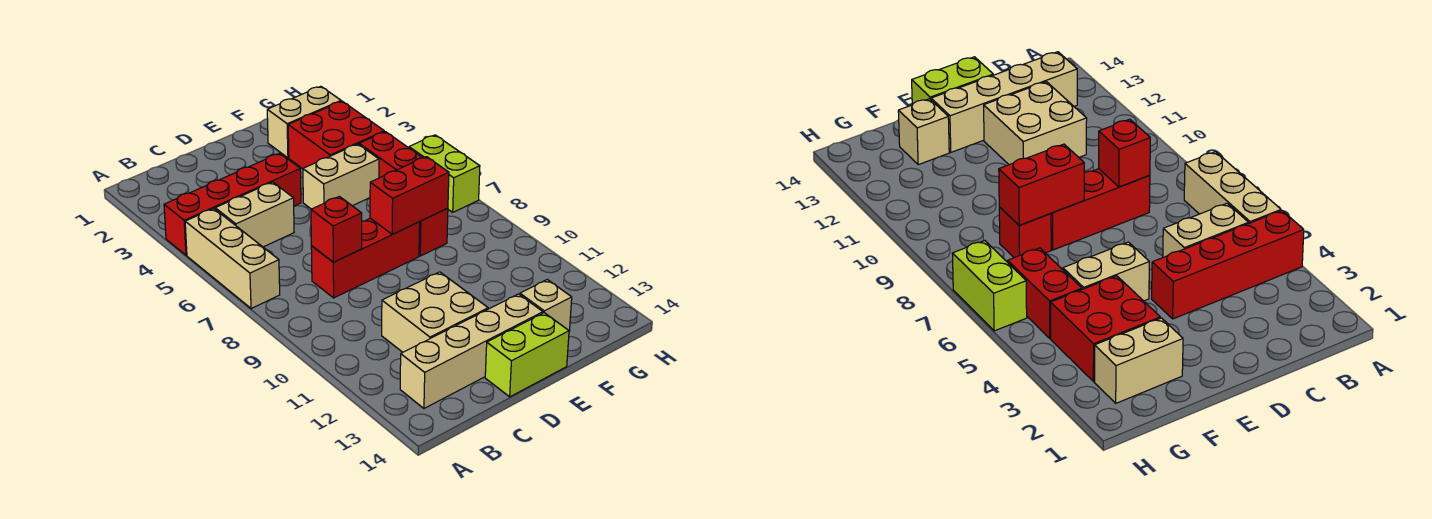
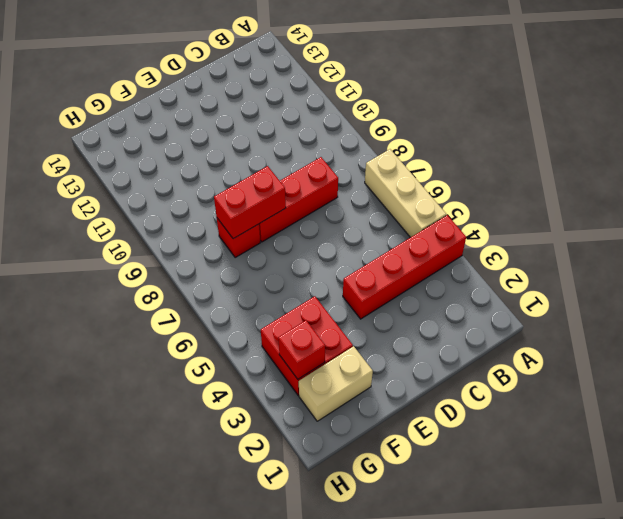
red brick G3 level 2 -> red brick C8 level 2
none -> tan brick B5:C5 level 1
none -> tan brick B13:E13 level 1
none -> tan brick C11:D12 level 1

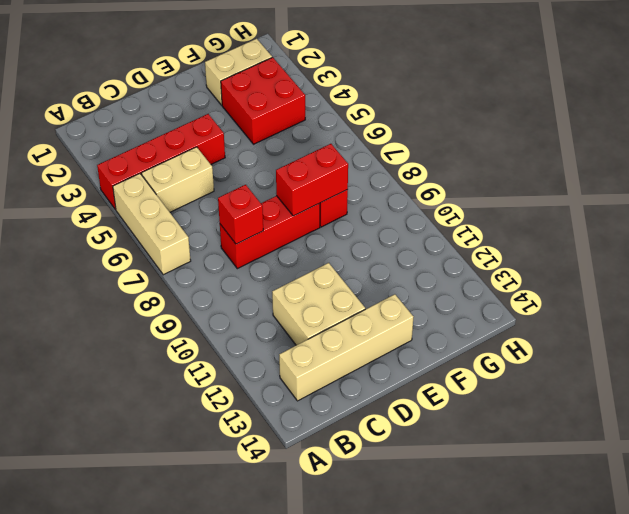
none -> lime brick D14:E14 level 1
none -> tan brick E5:F5 level 1
none -> tan brick F13 level 1

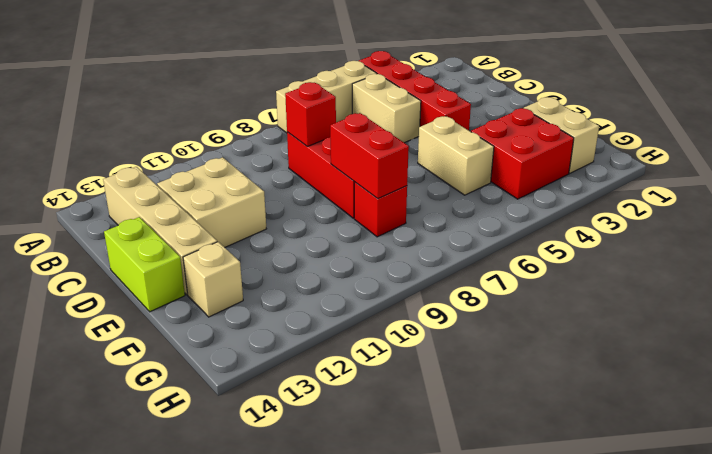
none -> red brick G5:G6 level 1
none -> lime brick H6:H7 level 1

